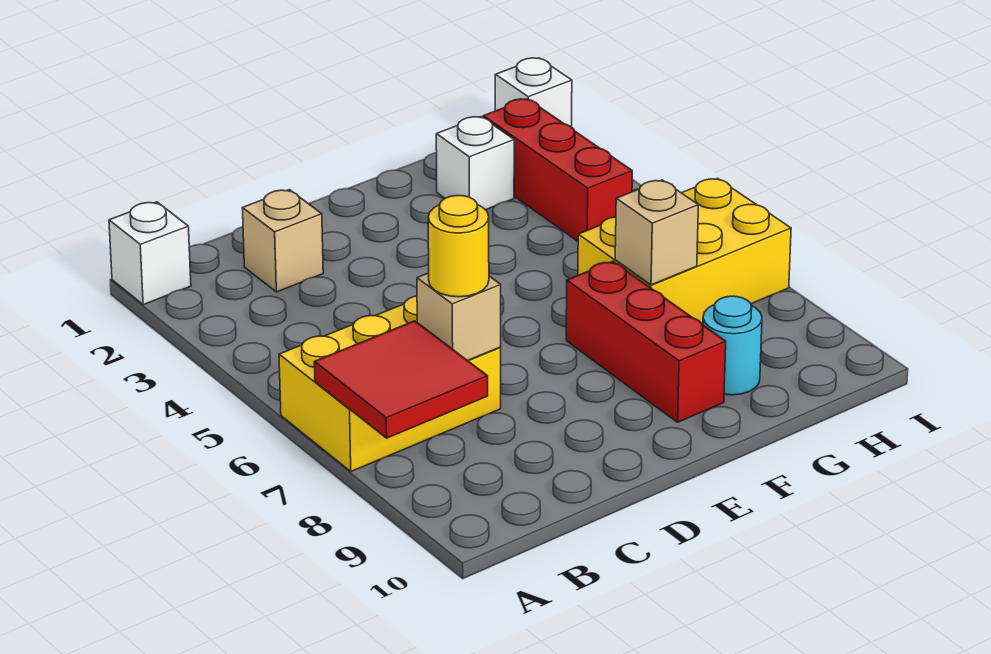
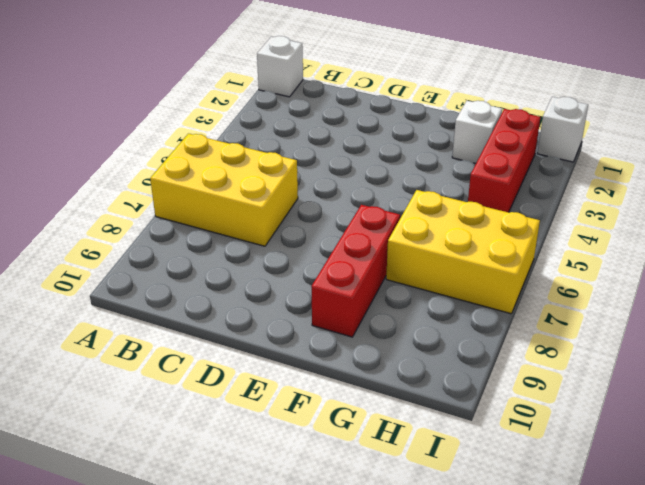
none -> tan brick C2 level 1
none -> cyan round brick G9 level 1
none -> red tile A7:B8 level 2

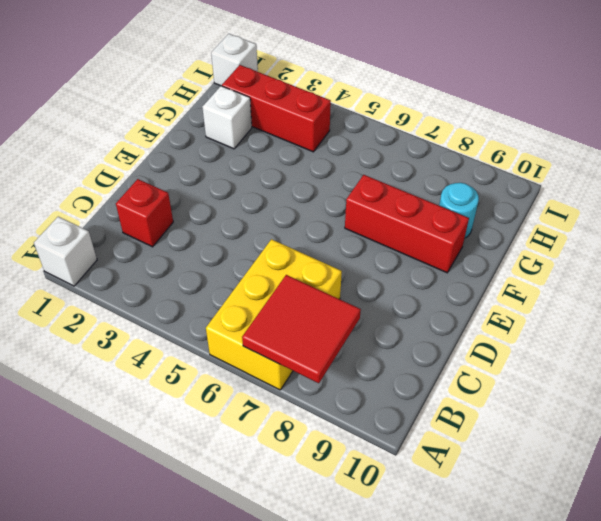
red brick C2 level 1 -> tan brick C2 level 1
none -> yellow brick G6:I7 level 1
none -> tan brick C7 level 2
none -> tan brick G7 level 2

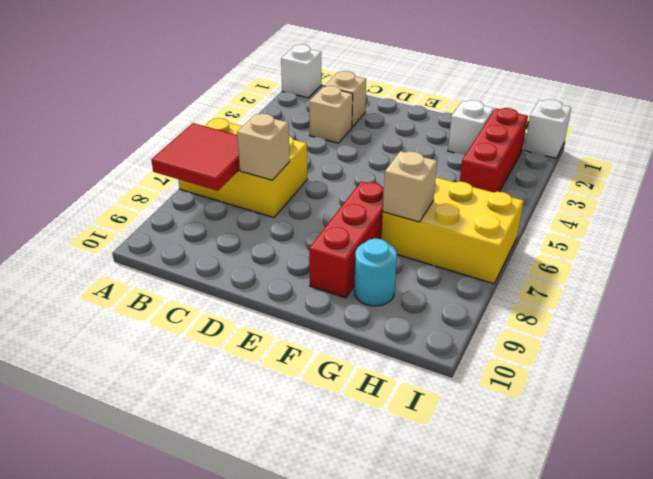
tan brick C3 level 1 -> none
none -> yellow round brick C7 level 3

